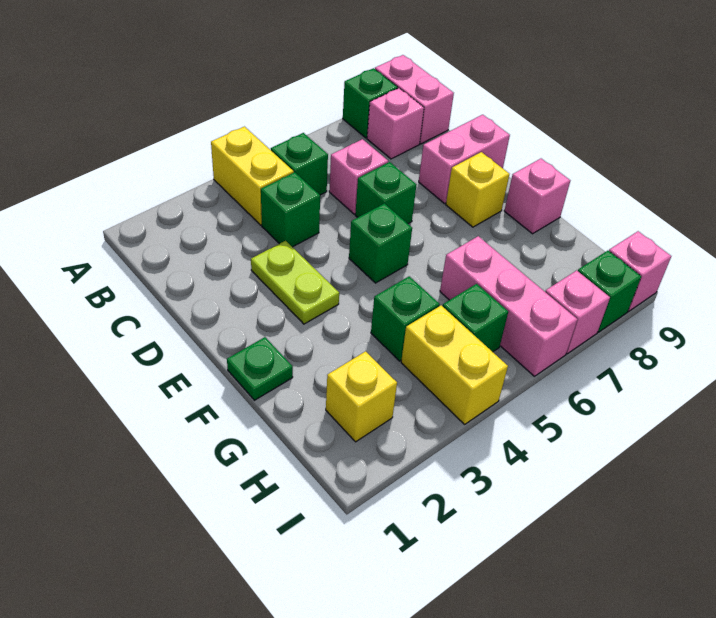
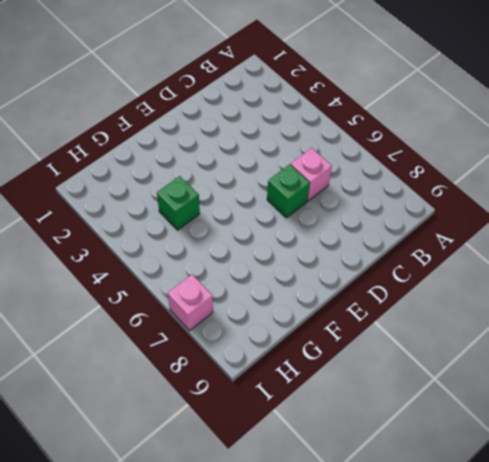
none -> yellow brick A4:B4 level 1
none -> green brick A8 level 1
none -> pink brick A9:B9 level 1

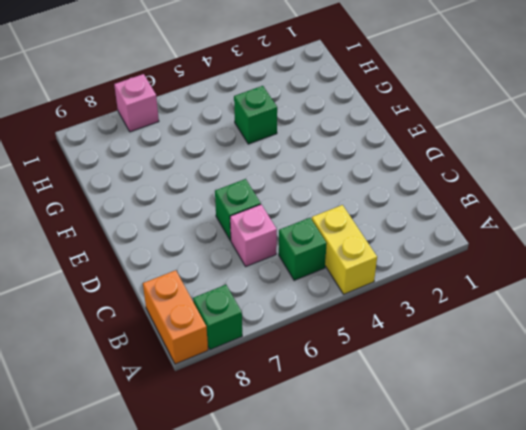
orange brick A9:B9 level 1 -> pink brick A9:B9 level 1
none -> pink brick B8 level 1
none -> green brick C4 level 1
none -> lime plate D3:E3 level 1

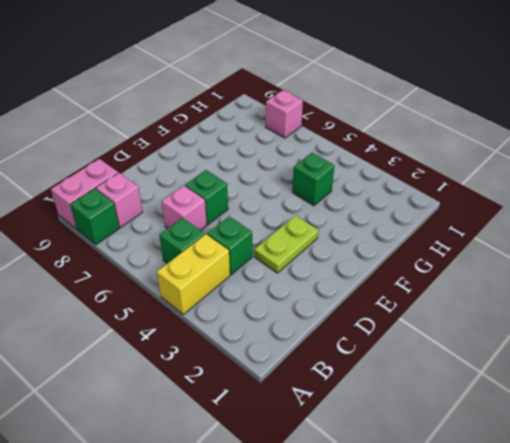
none -> pink brick D8:D9 level 1
none -> green brick E5 level 1
none -> yellow brick E8 level 1

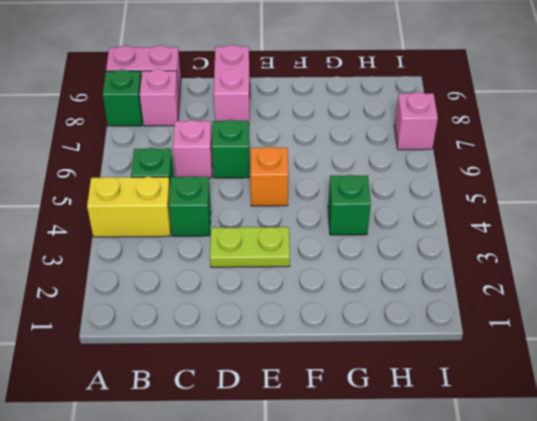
orange brick E5 level 1 -> green brick E5 level 1
none -> yellow brick E8 level 1
none -> green plate F1 level 1
none -> pink brick F9 level 1

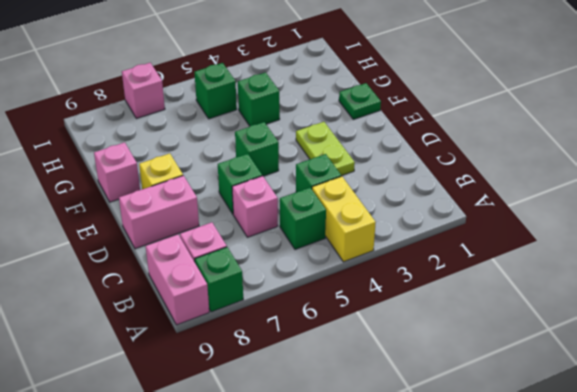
none -> pink brick G6:I6 level 1
none -> yellow brick H2 level 1
none -> yellow brick H4:I4 level 1

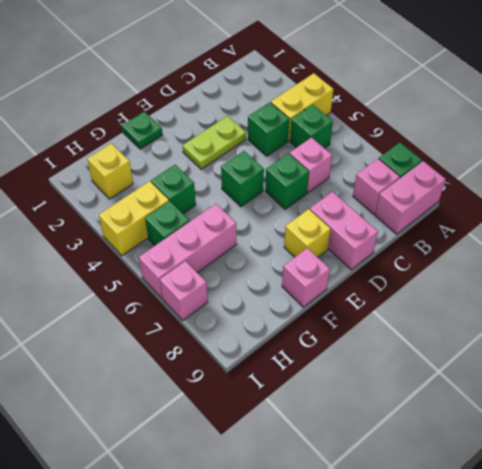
none -> green brick I8 level 1
none -> pink brick I9 level 1

